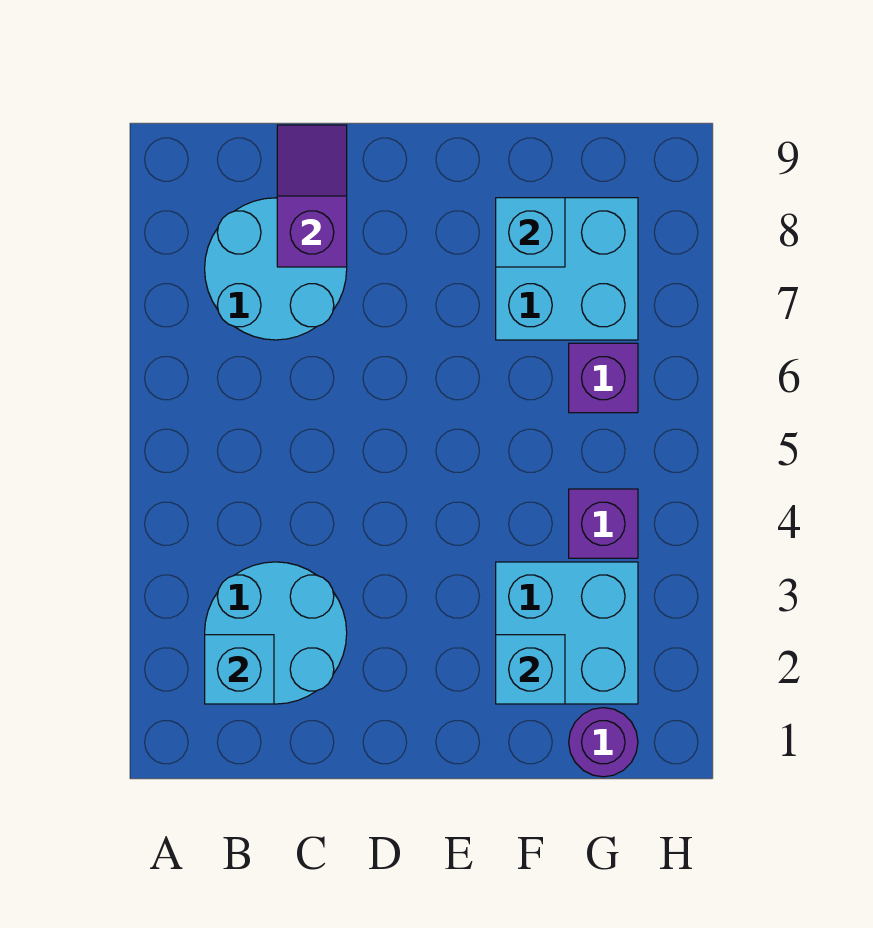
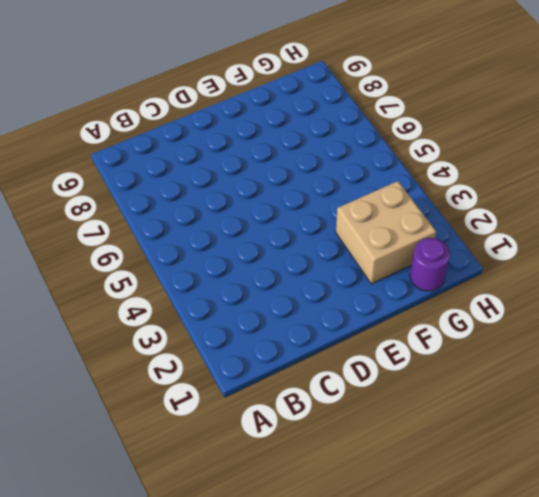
tan brick F2:G3 level 1 -> cyan brick F2:G3 level 1
none -> cyan round brick B2:C3 level 1
none -> cyan round brick B7:C8 level 1

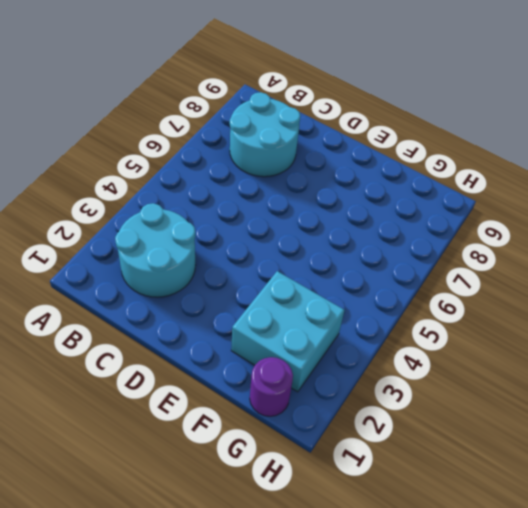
none -> cyan brick F7:G8 level 1
none -> purple brick G4 level 1

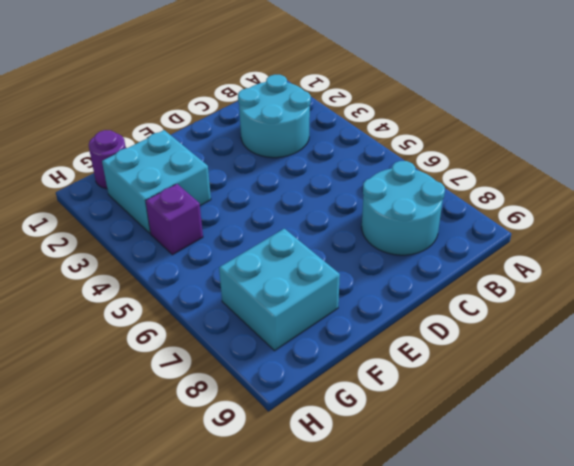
none -> purple brick G6 level 1
none -> cyan brick B2 level 2

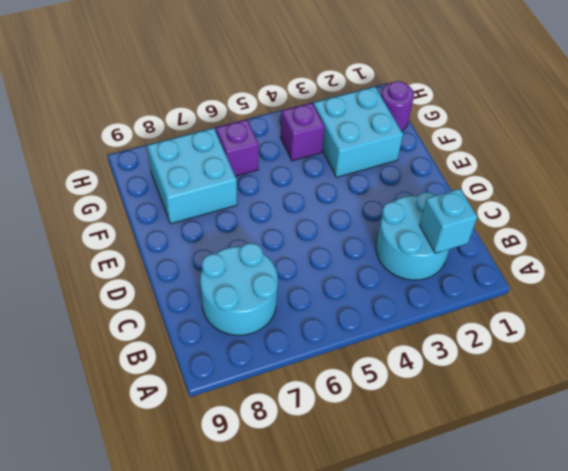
none -> purple slope C8:C9 level 2 top 8
none -> cyan brick F2 level 2

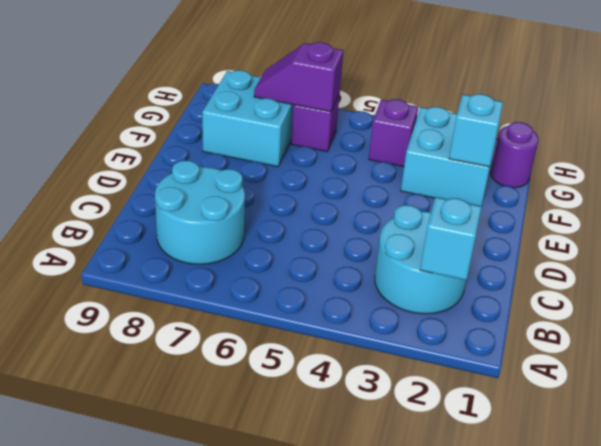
purple slope G6:G7 level 2 top 6 -> purple slope C8:C9 level 2 top 8
none -> cyan brick F8 level 2

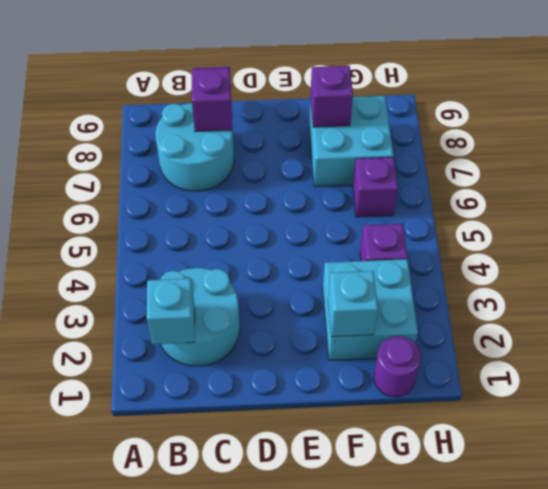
purple brick F8 level 2 -> cyan brick F8 level 2

